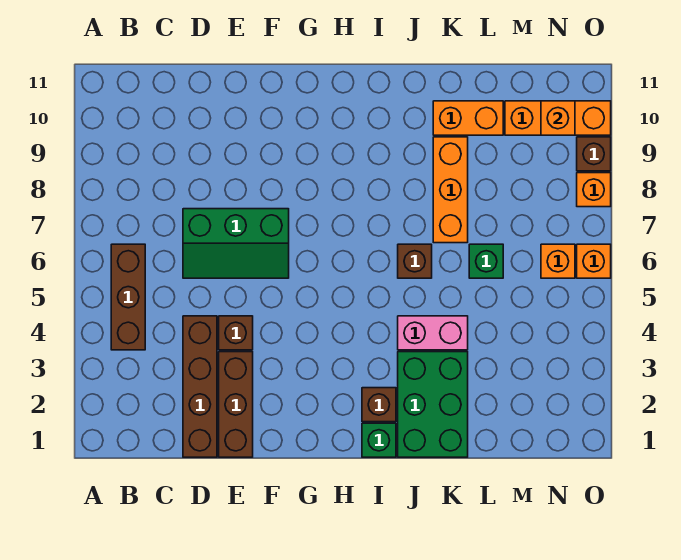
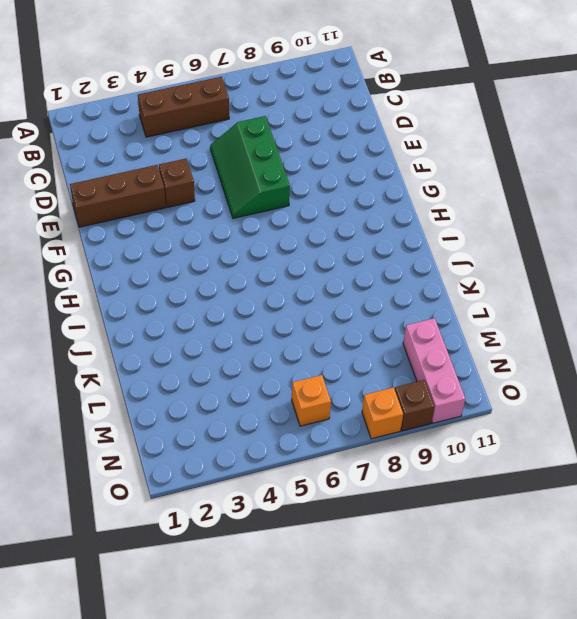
pink brick M10:O10 level 1 -> orange brick M10:O10 level 1
none -> brown brick D1:D4 level 1
none -> green brick I1 level 1
none -> brown brick I2 level 1

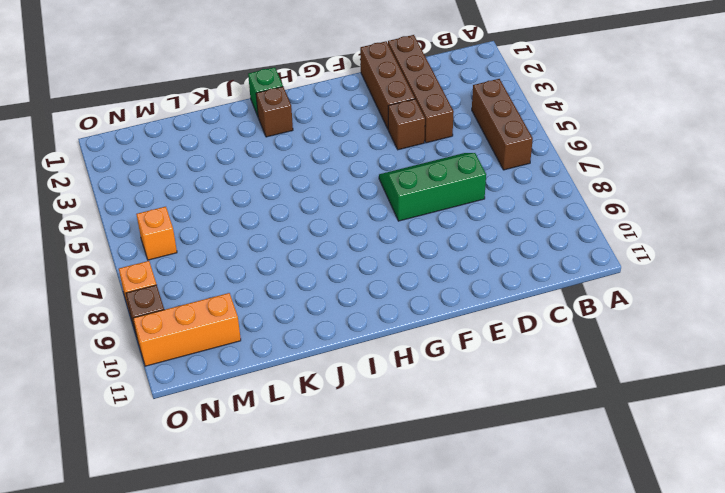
none -> green brick J1:K3 level 1
none -> pink brick J4:K4 level 1
none -> brown brick J6 level 1

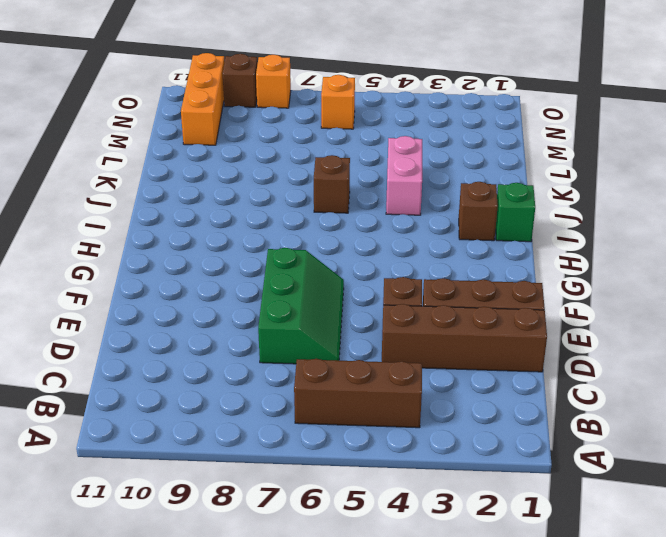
none -> green brick J1:K3 level 1
none -> orange brick K7:K9 level 1
none -> orange brick K10:L10 level 1

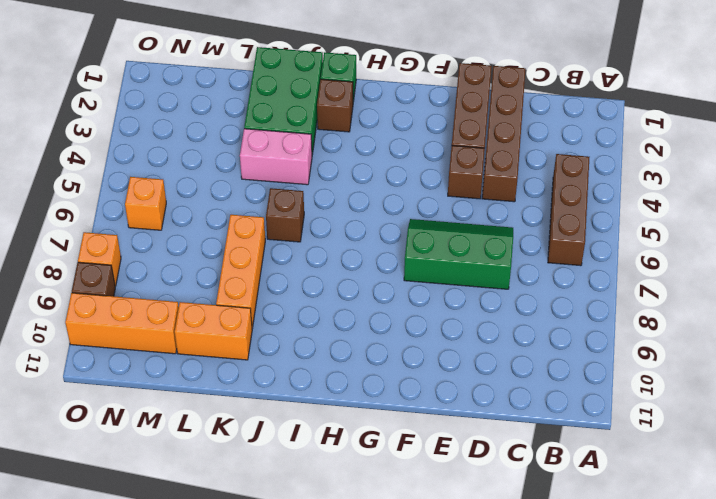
none -> green brick L6 level 1
none -> orange brick O6 level 1
none -> orange brick N10 level 2

